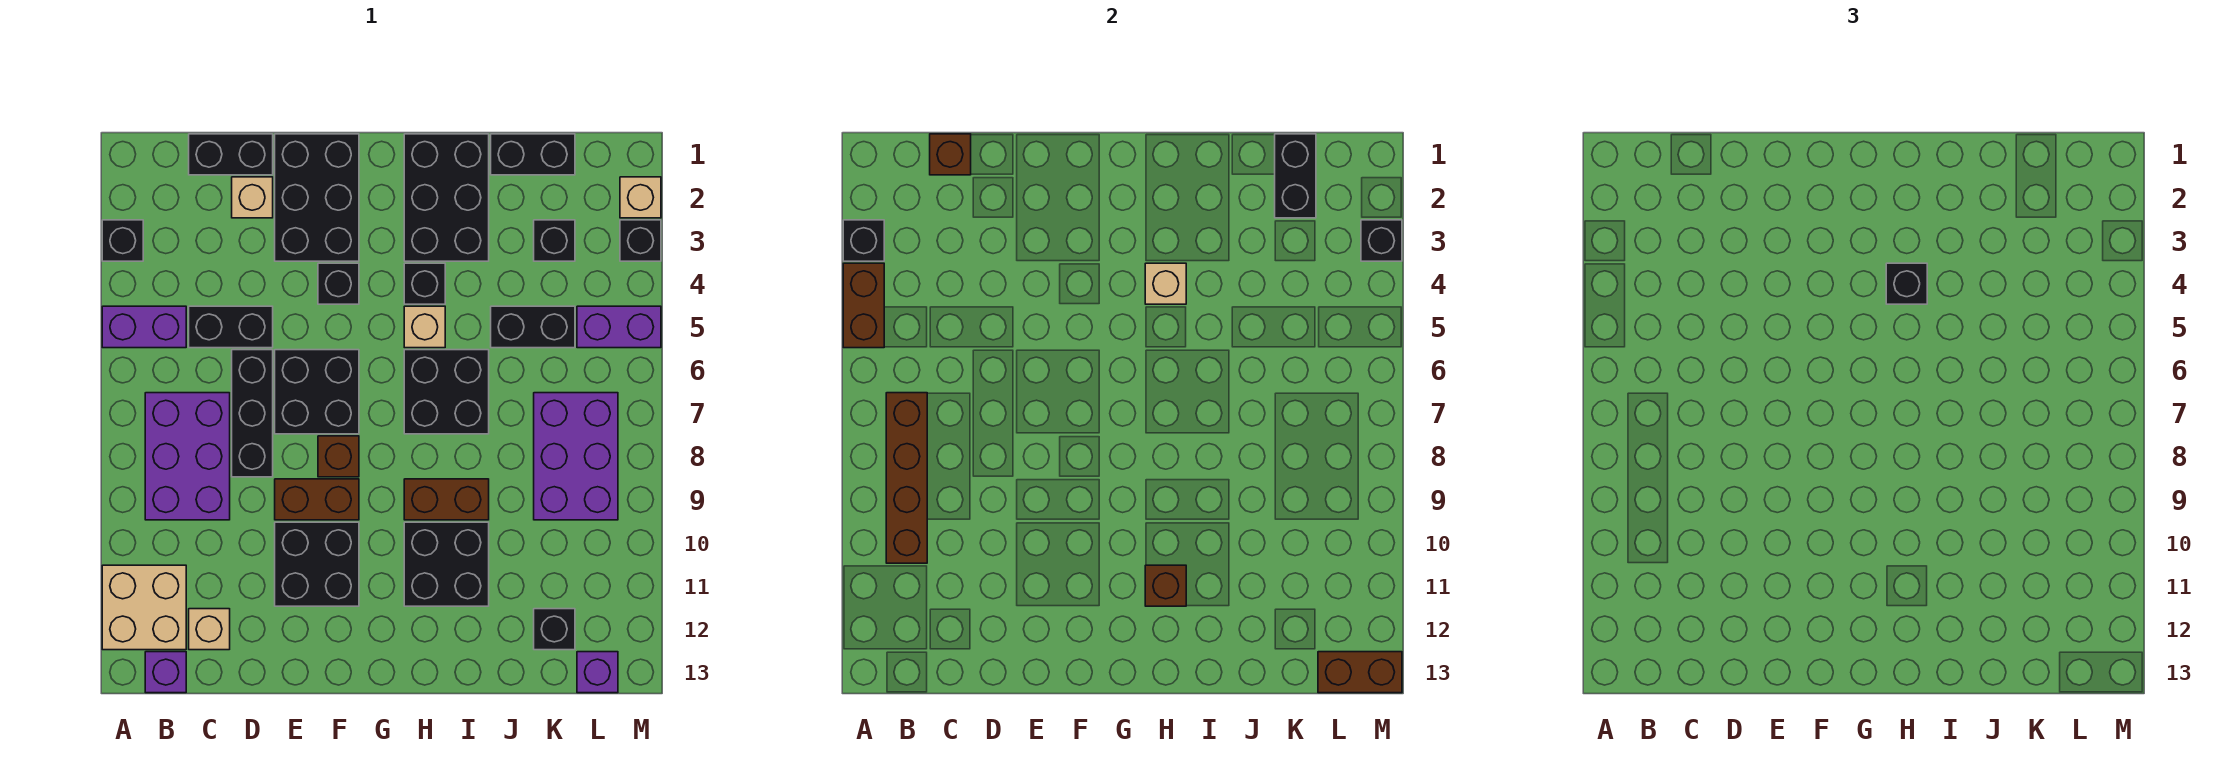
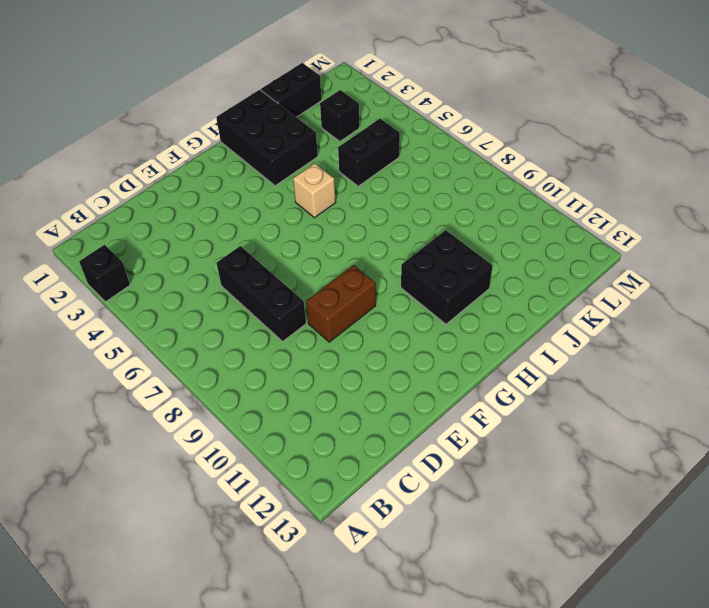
none -> purple brick A5:B5 level 1
none -> tan brick A11:B12 level 1
none -> purple brick B7:C9 level 1
none -> purple brick B13 level 1

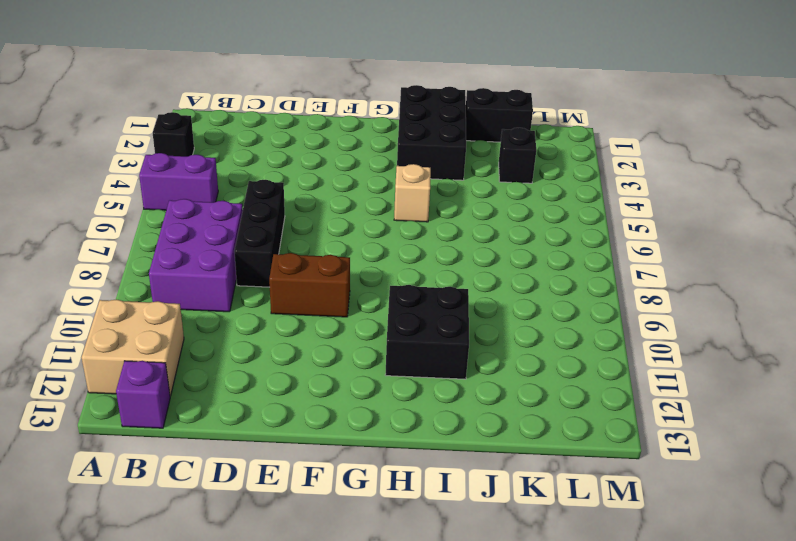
none -> black brick C1:D1 level 1
none -> black brick C5:D5 level 1
none -> tan brick C12 level 1
none -> tan brick D2 level 1

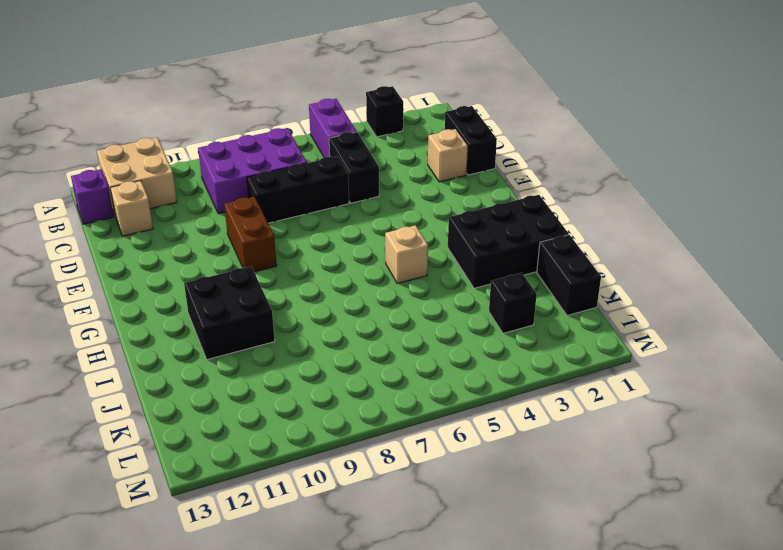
none -> black brick E1:F3 level 1
none -> black brick E6:F7 level 1
none -> black brick E10:F11 level 1
none -> black brick F4 level 1

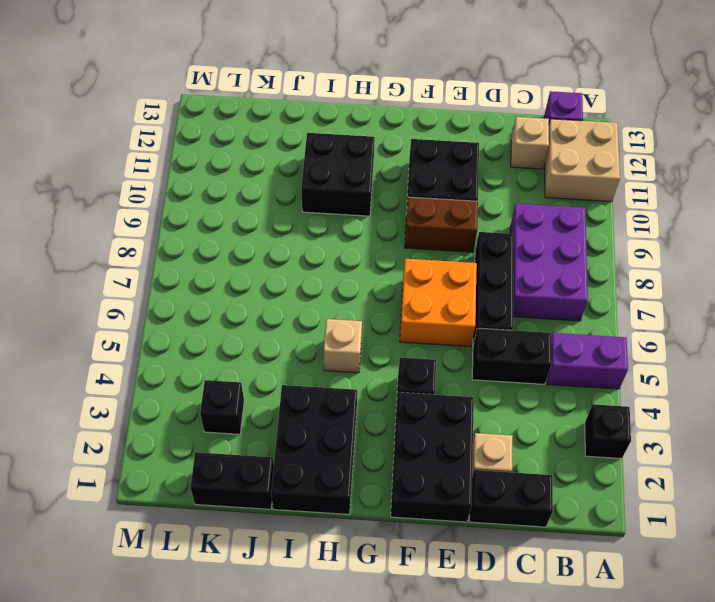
orange brick E6:F7 level 1 -> black brick E6:F7 level 1
none -> brown brick F8 level 1
none -> black brick H4 level 1
none -> black brick H6:I7 level 1
none -> brown brick H9:I9 level 1

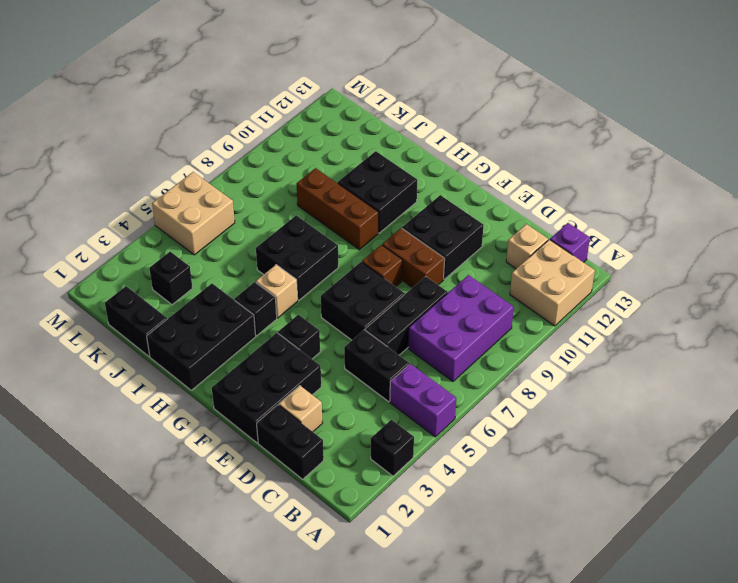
brown brick H9:J9 level 1 -> brown brick H9:I9 level 1
tan brick L5:M6 level 1 -> purple brick L5:M5 level 1
none -> black brick J5:K5 level 1
none -> purple brick K7:L9 level 1
none -> black brick K12 level 1
none -> purple brick L13 level 1

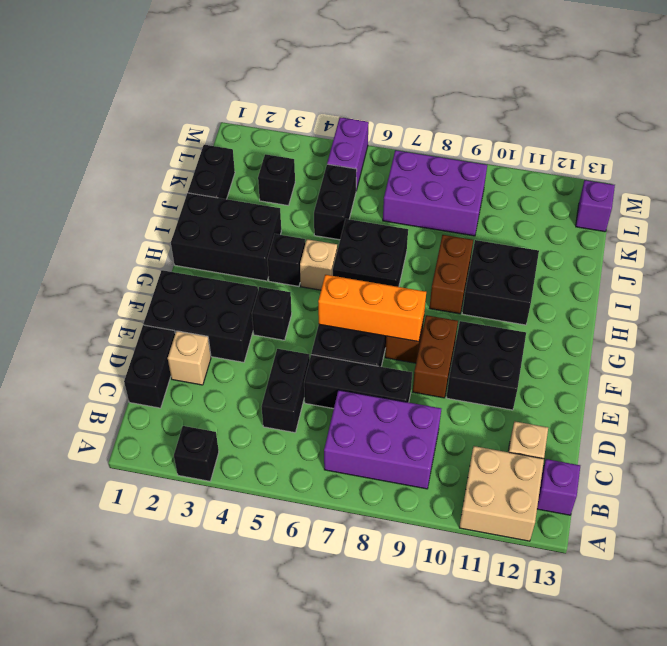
orange brick F6:F8 level 2 -> none
none -> purple brick A5:B5 level 1
none -> black brick K12 level 1
none -> tan brick M2 level 1
none -> black brick M3 level 1

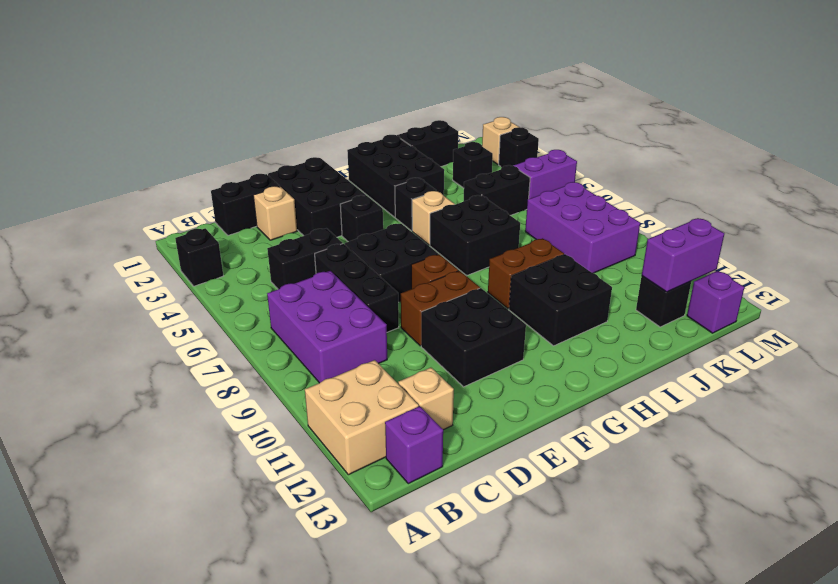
purple brick K12:L12 level 2 -> purple brick A5:B5 level 1
none -> black brick A3 level 2
none -> brown brick A4:A5 level 2
none -> brown brick B7:B10 level 2
none -> brown brick C1 level 2

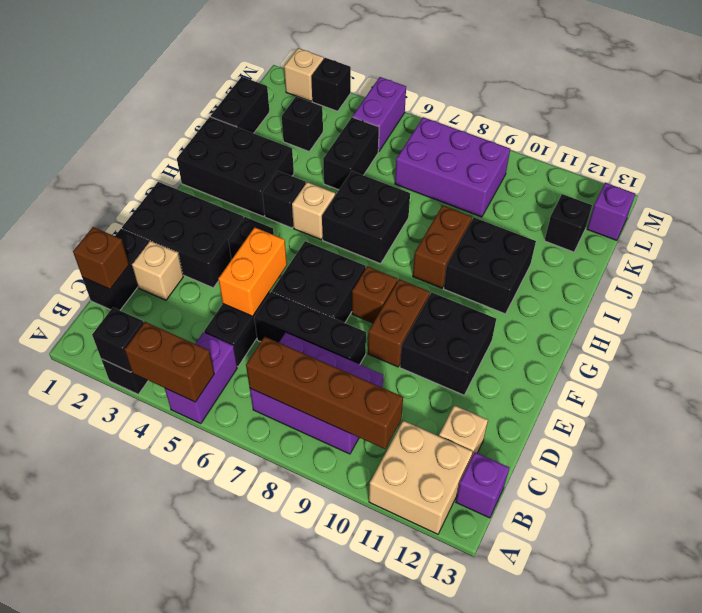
orange brick D5:E5 level 2 -> none
none -> tan brick H4 level 2
none -> brown brick H11 level 2
none -> black brick K1:K2 level 2
none -> brown brick L13:M13 level 2

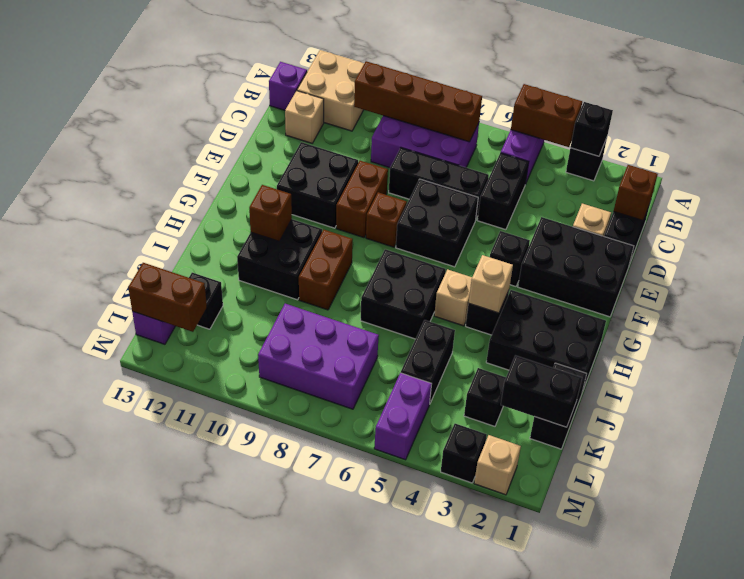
brown brick L12:L13 level 2 -> brown brick L13:M13 level 2
none -> black brick M3 level 2
none -> black brick H4 level 3

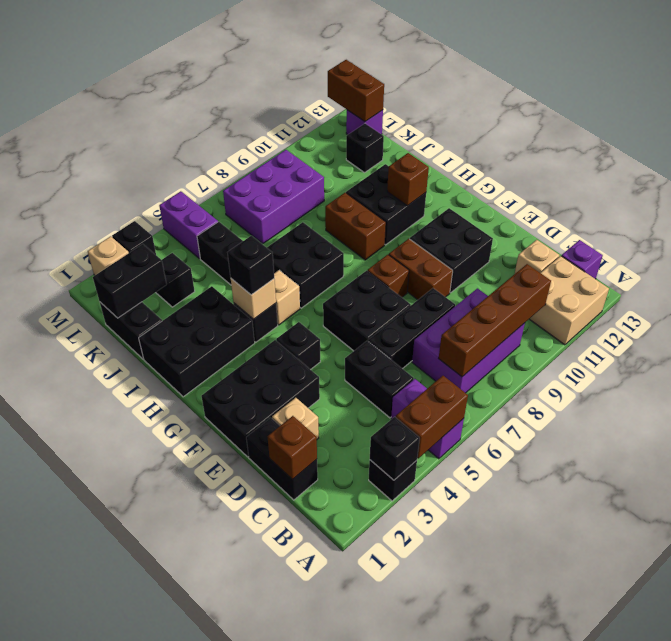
none -> black brick M3 level 2

